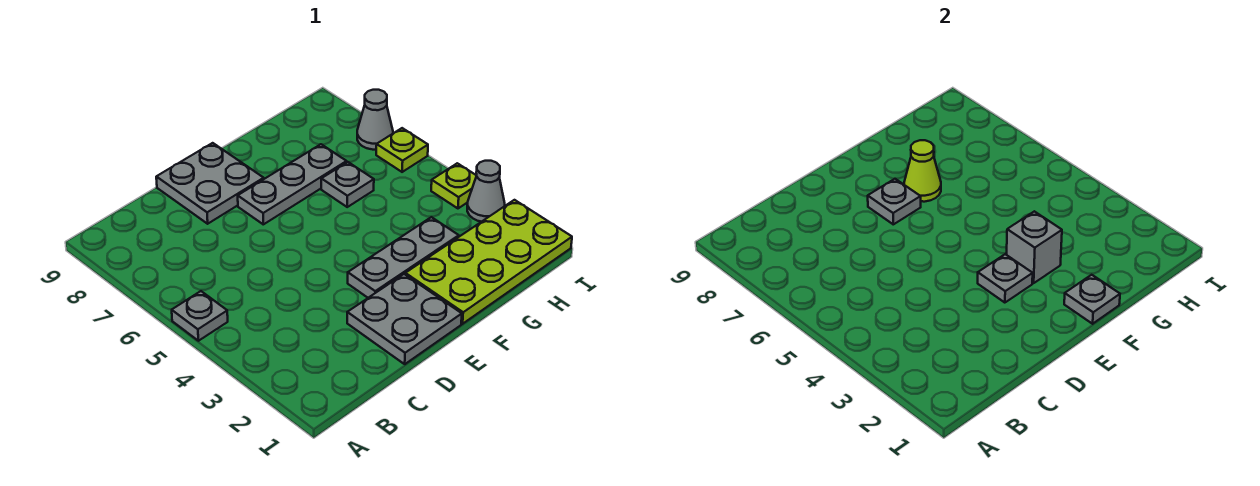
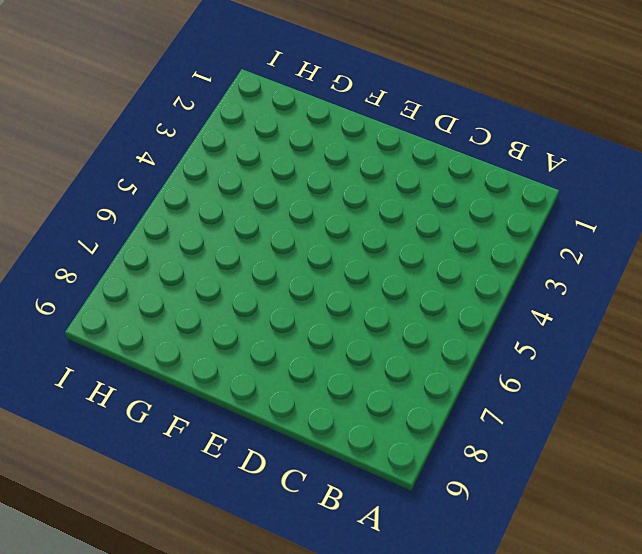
none -> grey plate A5 level 1
none -> grey plate D1:E2 level 1
none -> grey plate D8:E9 level 1

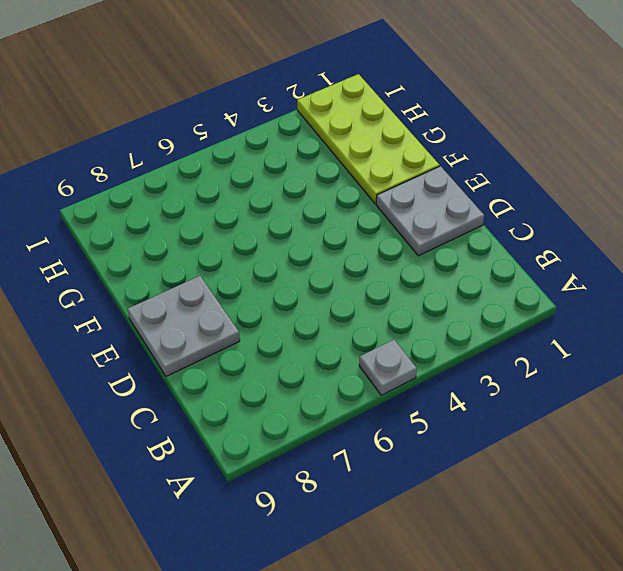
none -> grey plate E3:G3 level 1
none -> grey plate E7:G7 level 1
none -> grey plate G6 level 1

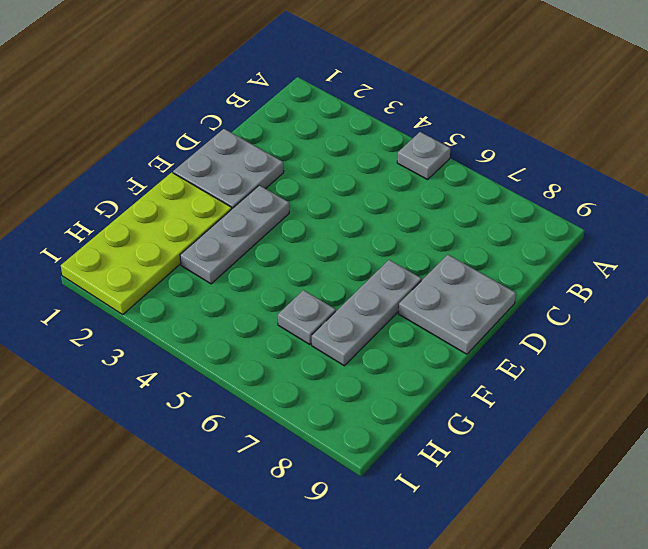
none -> grey cone I3 level 1
none -> lime plate I4 level 1
none -> lime plate I6 level 1

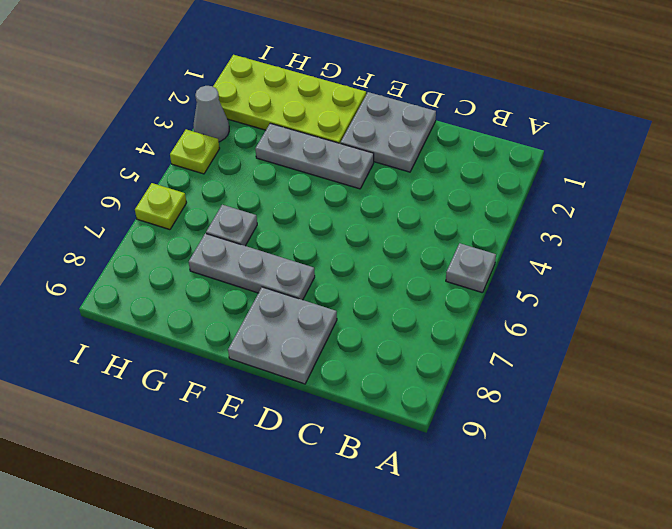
none -> grey cone I7 level 1
none -> grey plate E3 level 2
none -> grey plate E7 level 2

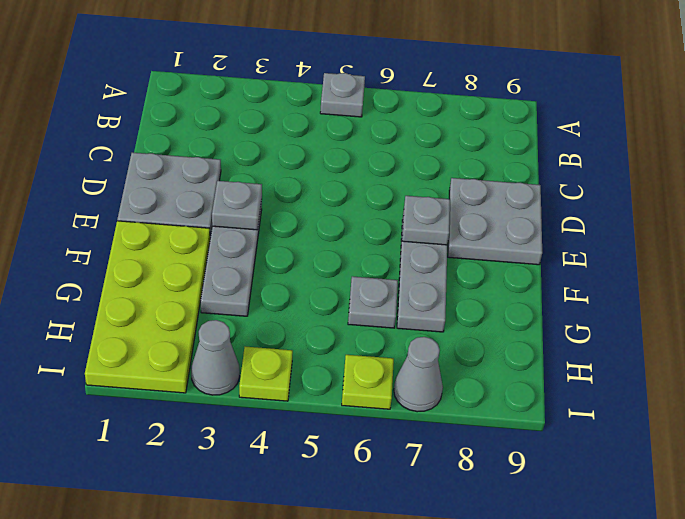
none -> grey plate F1 level 2
none -> grey brick F3 level 2
none -> lime cone F7 level 2

